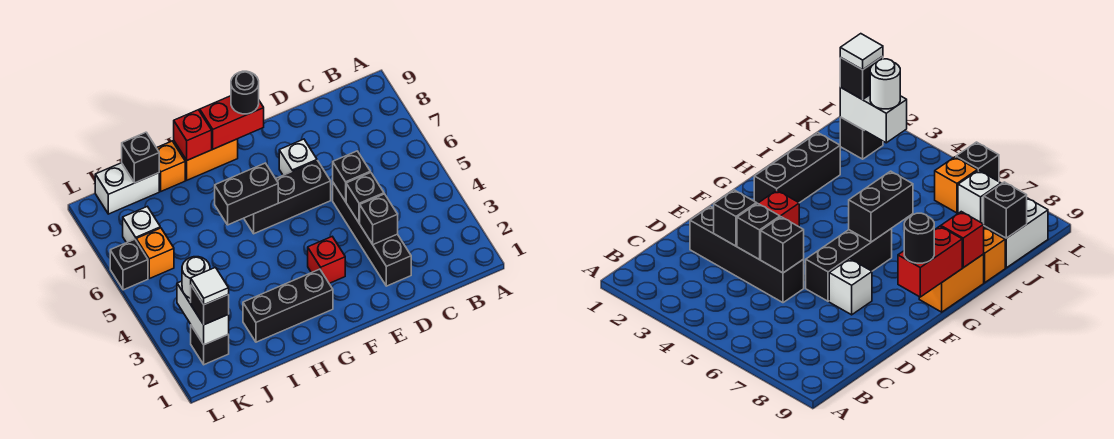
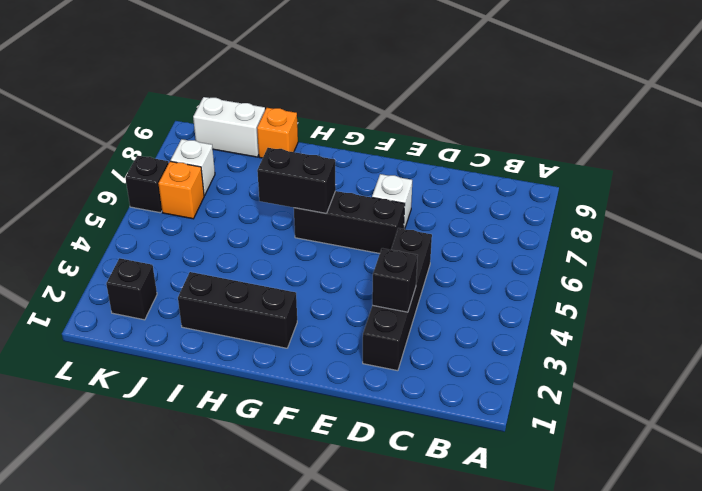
none -> red brick F3 level 1
none -> orange brick G9:H9 level 1
none -> black brick D4 level 2

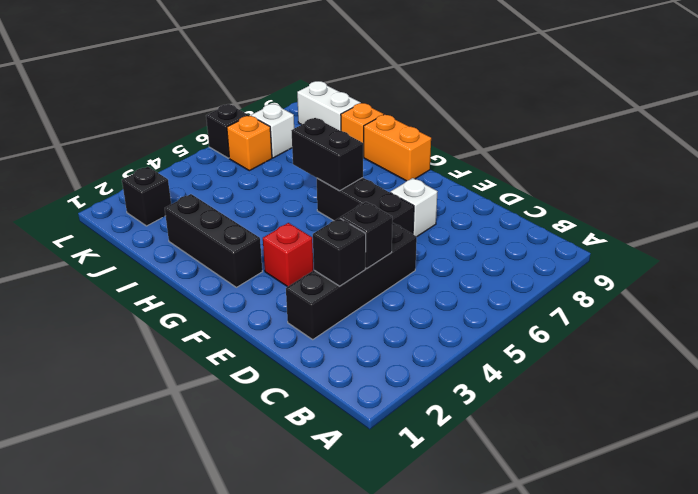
none -> black brick D5 level 2
none -> red brick F9:G9 level 2
none -> red brick H9 level 2

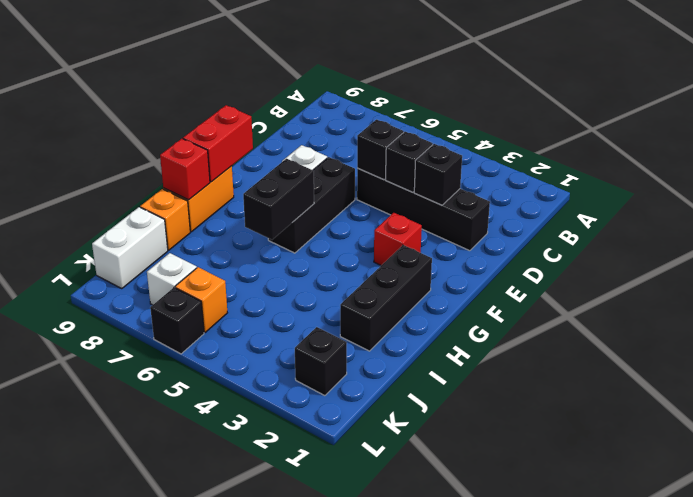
none -> black brick J9 level 2
none -> white brick K2:K3 level 2
none -> black round brick F9 level 3

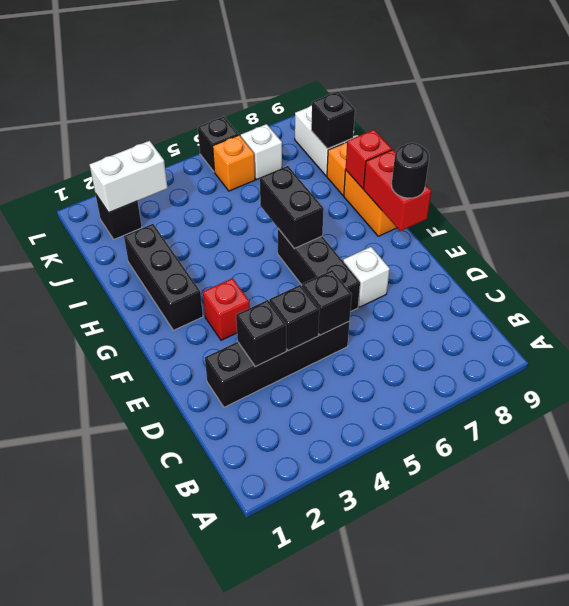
none -> black brick K2 level 3
none -> white round brick K3 level 3
none -> white tile K2 level 4

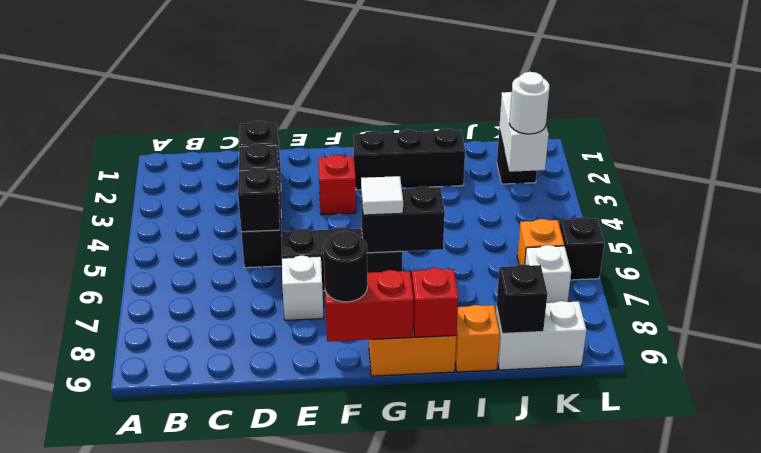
white tile G6 level 3 -> white tile K2 level 4
none -> black brick K2 level 3

